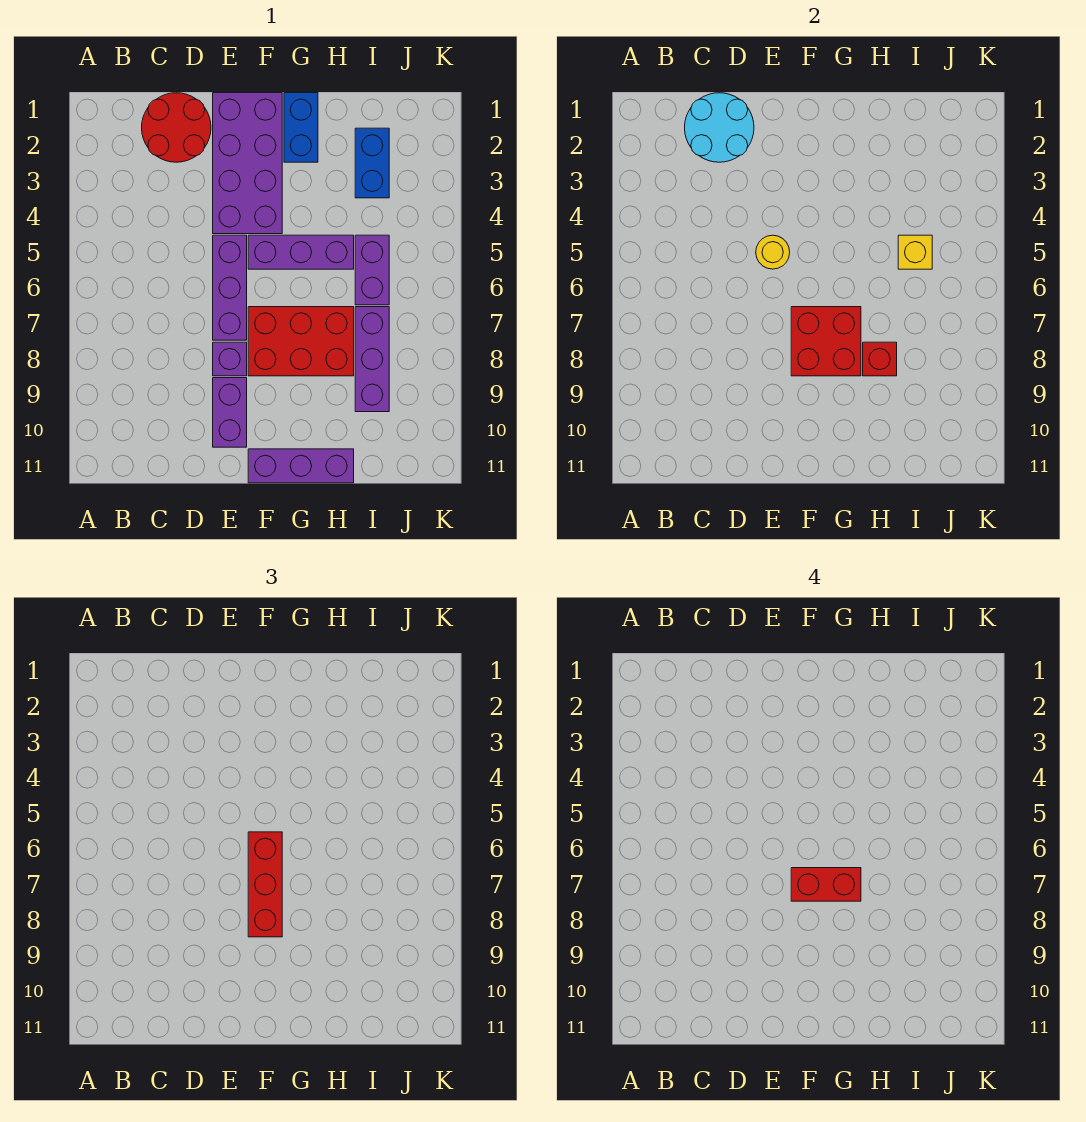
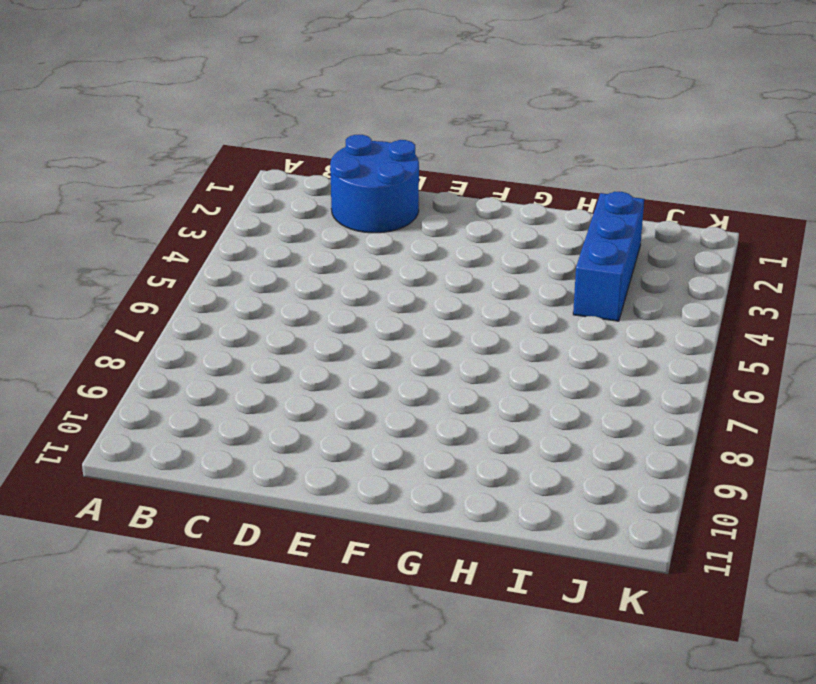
blue round brick C1:D2 level 1 -> red round brick C1:D2 level 1
blue brick I2:I4 level 1 -> blue brick I2:I3 level 1
none -> purple brick E1:F4 level 1
none -> purple brick E5:E7 level 1
none -> purple brick E8 level 1

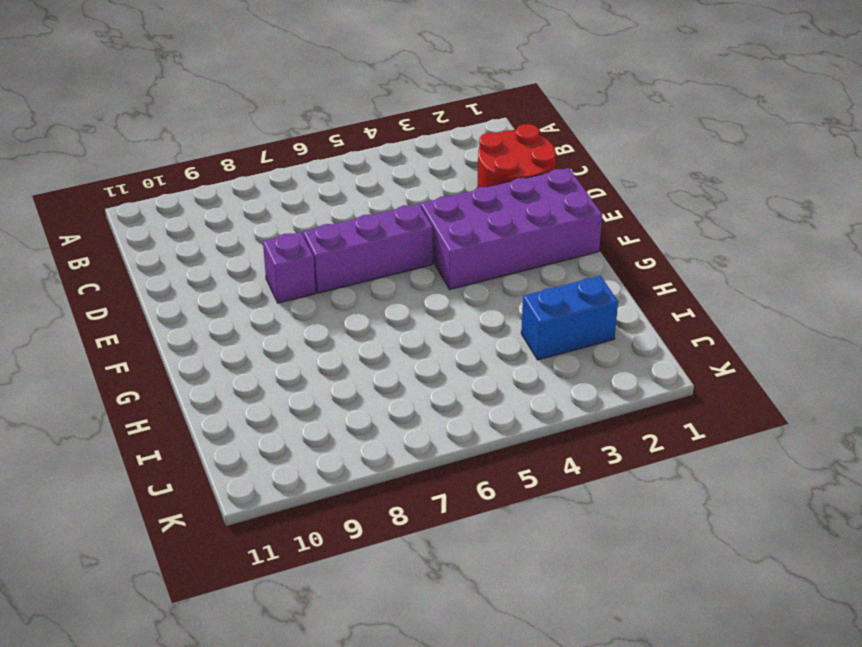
none -> purple brick E9:E10 level 1
none -> purple brick F5:H5 level 1
none -> red brick F7:H8 level 1

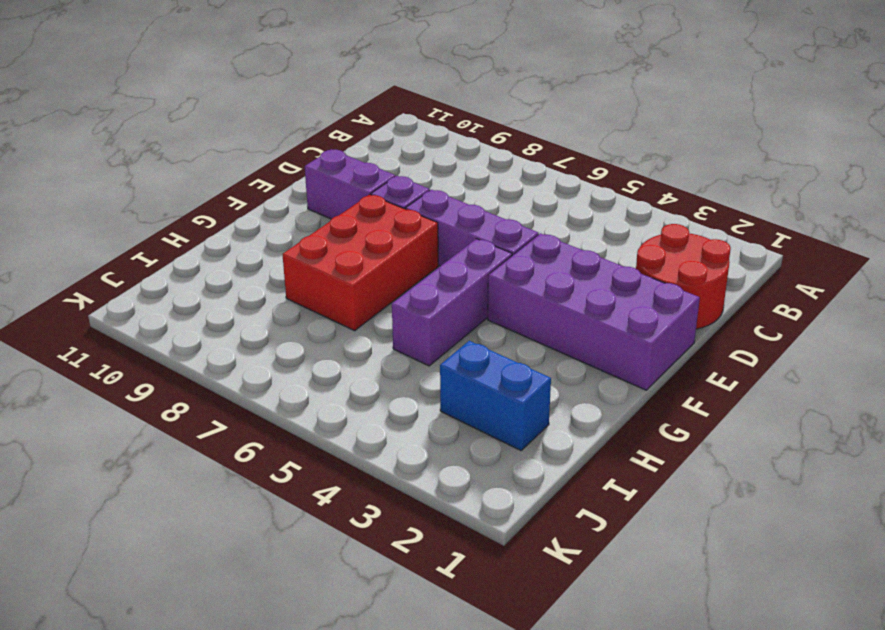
none -> purple brick F11:H11 level 1
none -> blue brick G1:G2 level 1
none -> purple brick I5:I6 level 1

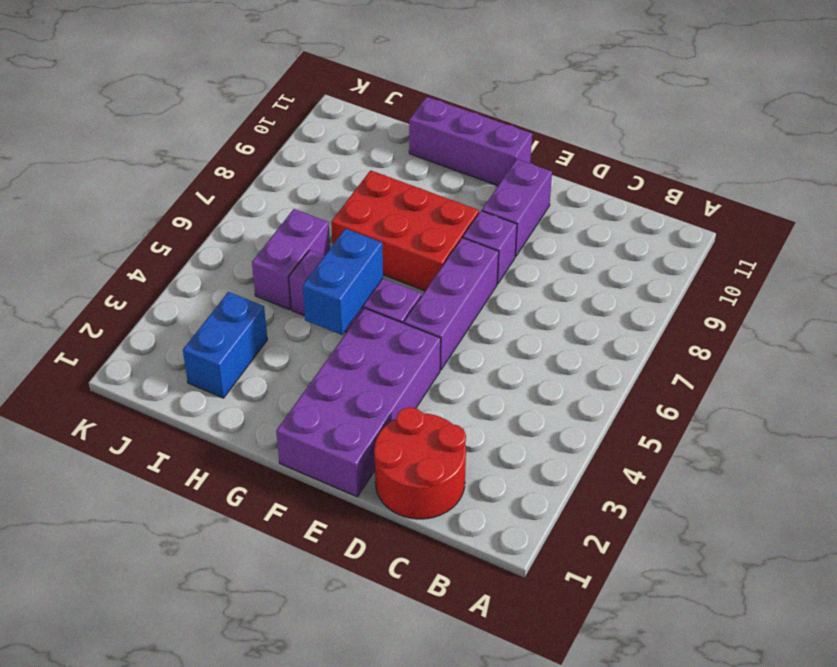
blue brick G4:G5 level 2 -> blue brick G1:G2 level 1
none -> purple brick I7:I9 level 1
none -> cyan round brick C1:D2 level 2
none -> yellow round brick E5 level 2

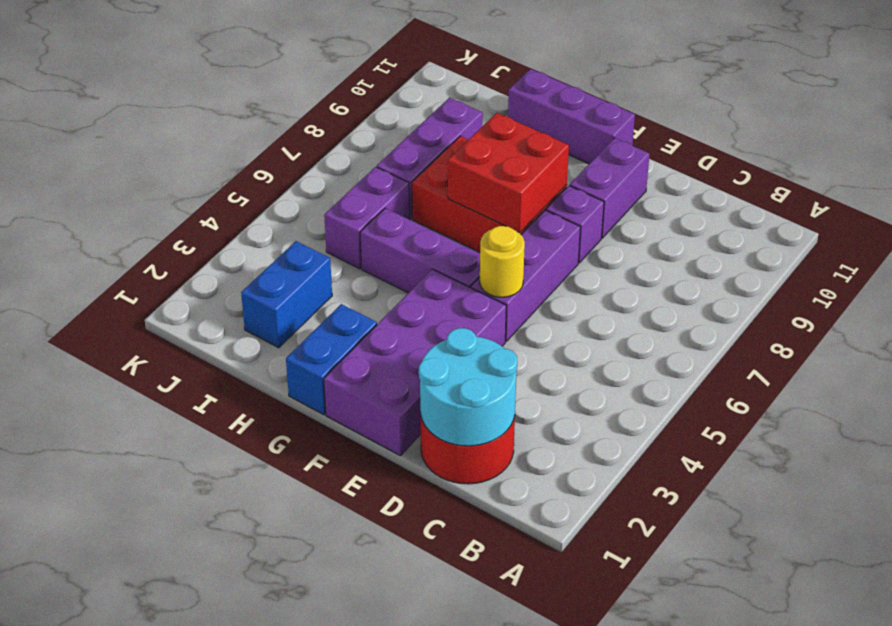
none -> red brick H8 level 2
none -> yellow brick I5 level 2
none -> red brick F6:F8 level 3

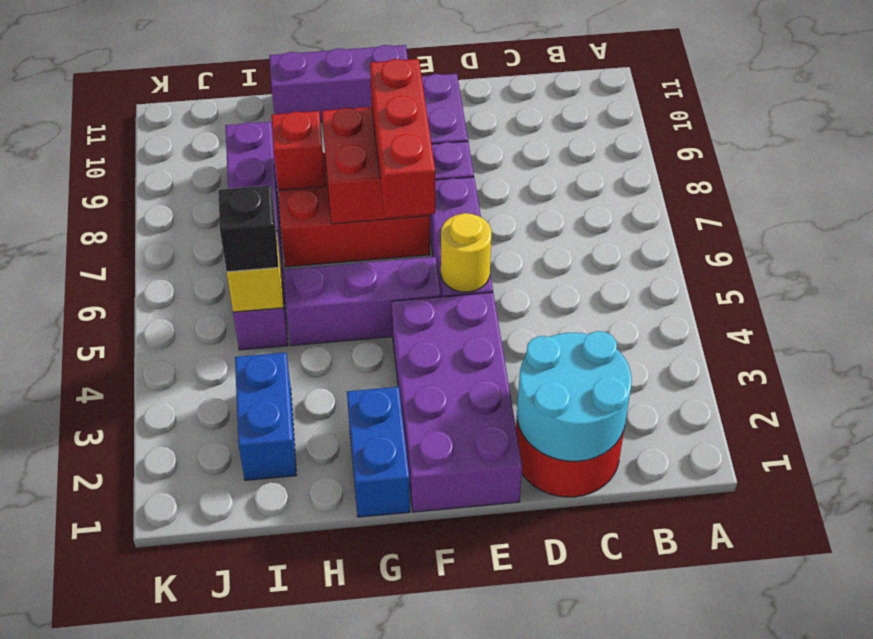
black brick I5 level 3 -> none
none -> red brick F7:G7 level 4

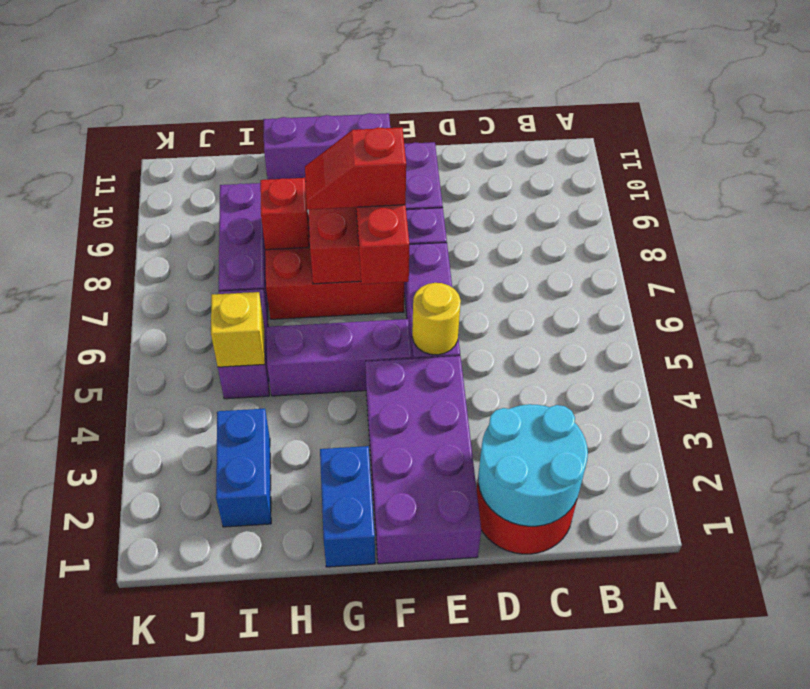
red slope F7:G7 level 4 top F -> red brick F7:G7 level 4

